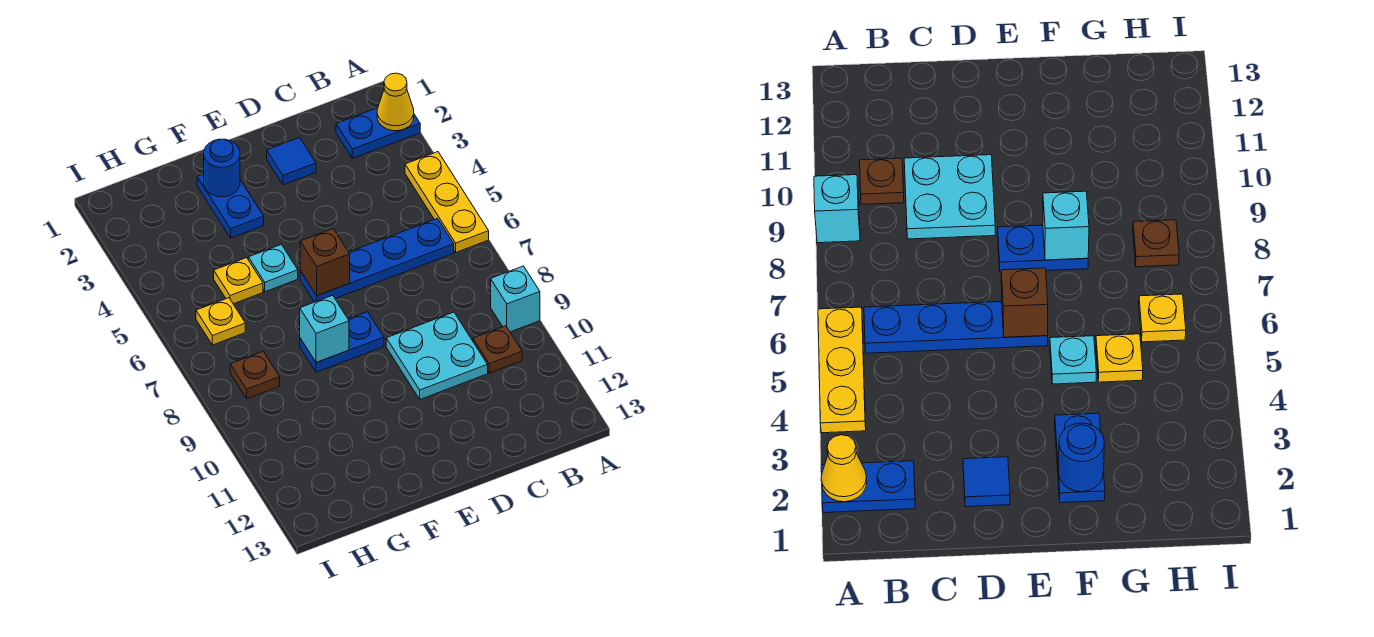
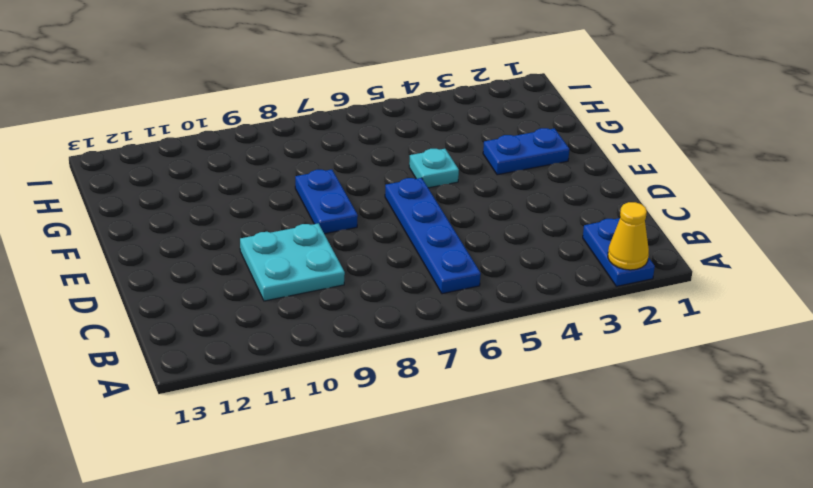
none -> yellow plate A4:A6 level 1
none -> cyan brick A9 level 1
none -> brown plate B10 level 1

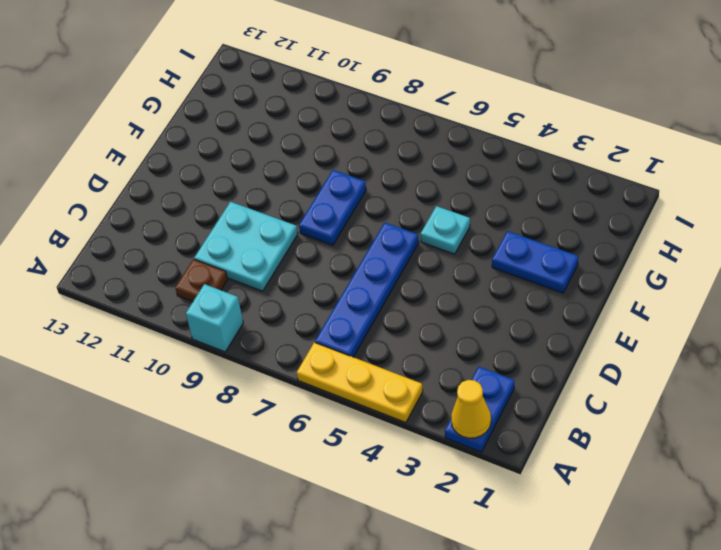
none -> blue tile D2 level 1
none -> yellow plate G5 level 1
none -> yellow plate H6 level 1

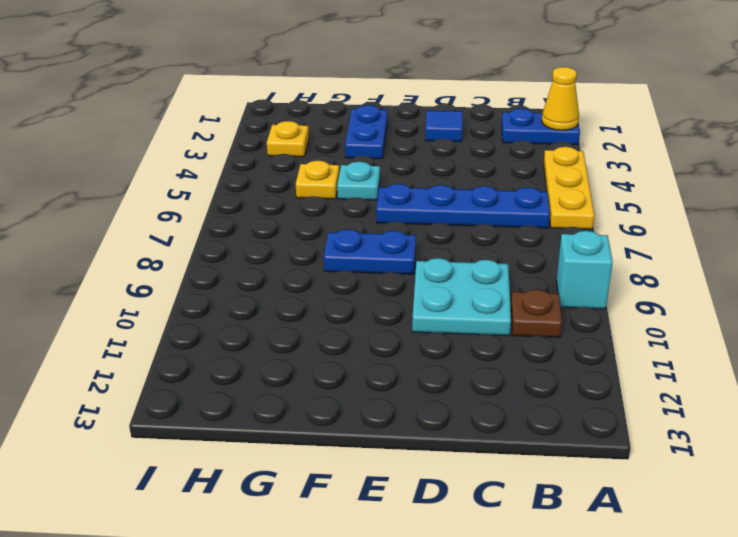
yellow plate H3 level 1 -> yellow plate H6 level 1
none -> brown plate H8 level 1
none -> brown brick E6 level 2
none -> blue round brick F2 level 2

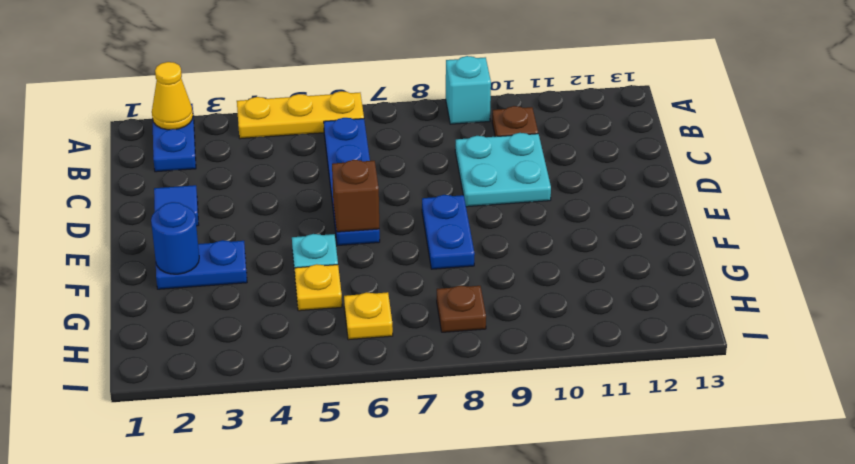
none -> cyan brick F8 level 2

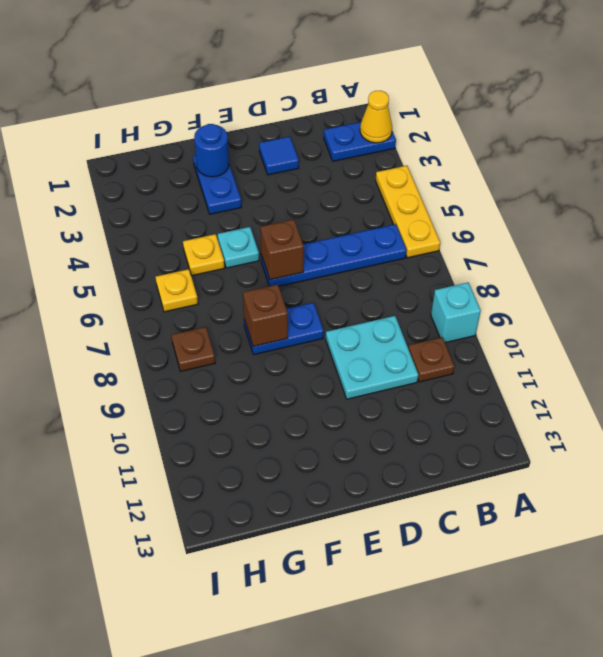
brown brick F8 level 2 -> cyan brick F8 level 2

